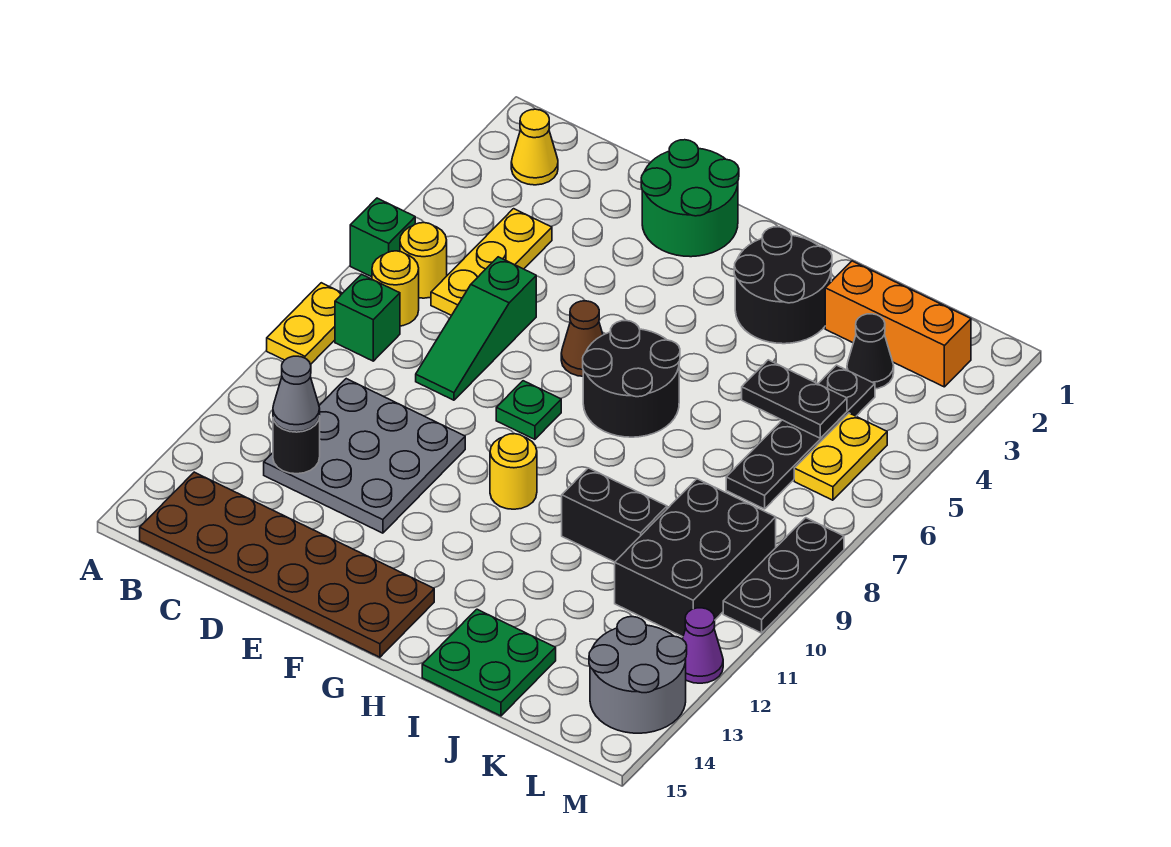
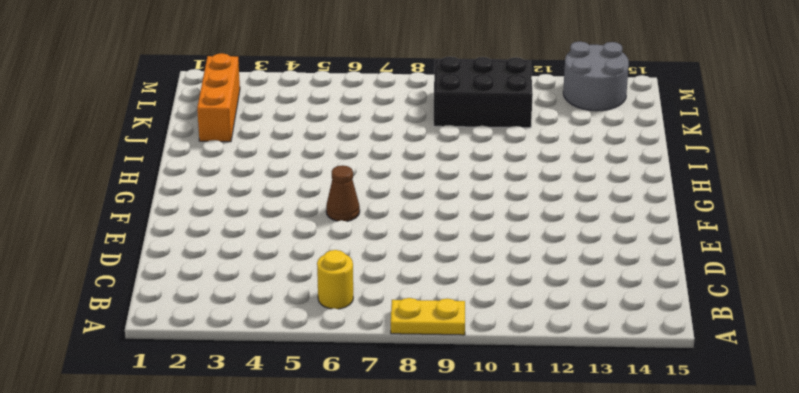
none -> green brick A6 level 1
none -> yellow cone B2 level 1
none -> yellow round brick B7 level 1

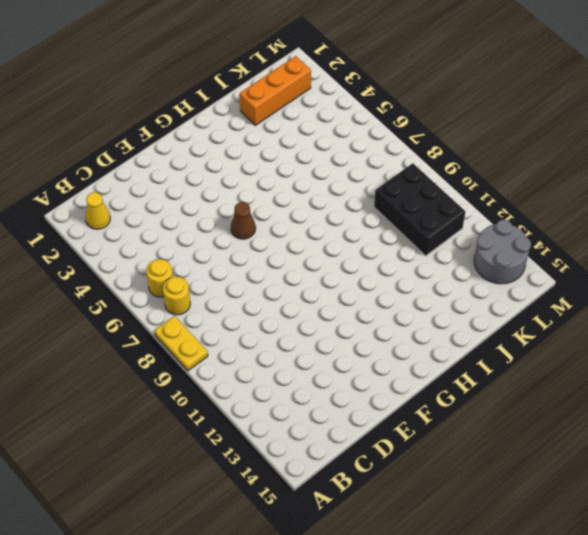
none -> green brick A6 level 1
none -> green brick B8 level 1
none -> brown plate B14:G15 level 1

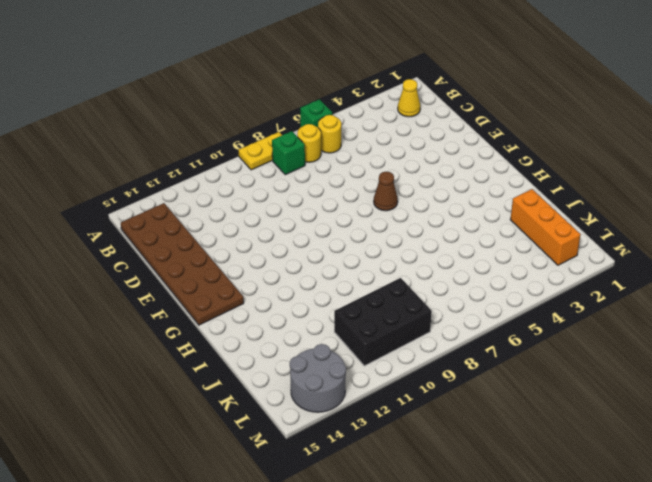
none -> yellow plate C4:C6 level 1
none -> grey plate C10:E12 level 1
none -> green slope D6:D8 level 1 top 6

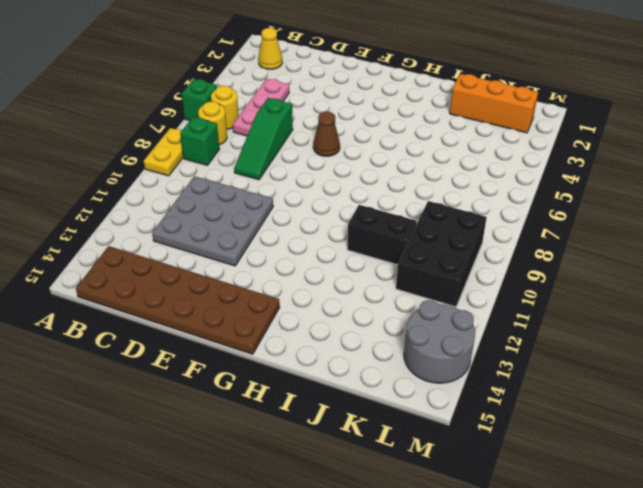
pink plate C4:C6 level 1 -> yellow plate C4:C6 level 1
none -> green round brick E1:F2 level 1
none -> green plate F8 level 1
none -> black round brick G6:H7 level 1

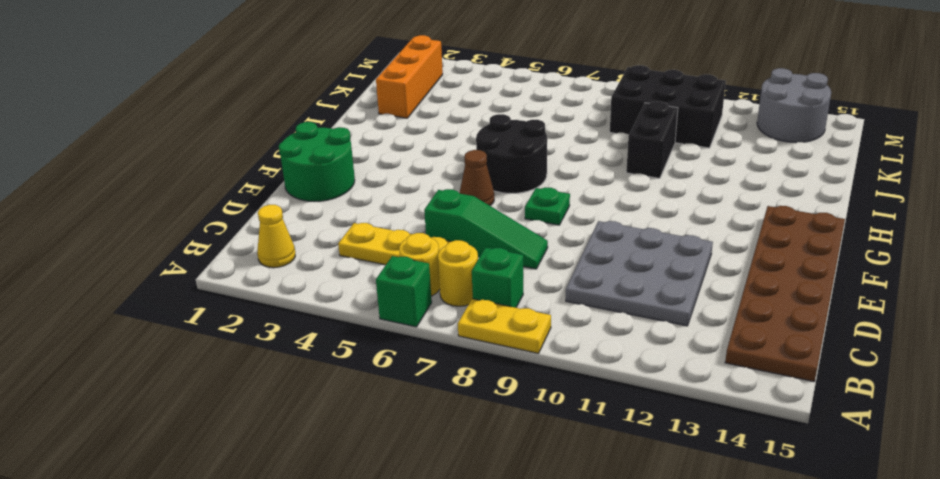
none -> yellow round brick G10 level 1
none -> black round brick H2:I3 level 1
none -> green plate I14:J15 level 1

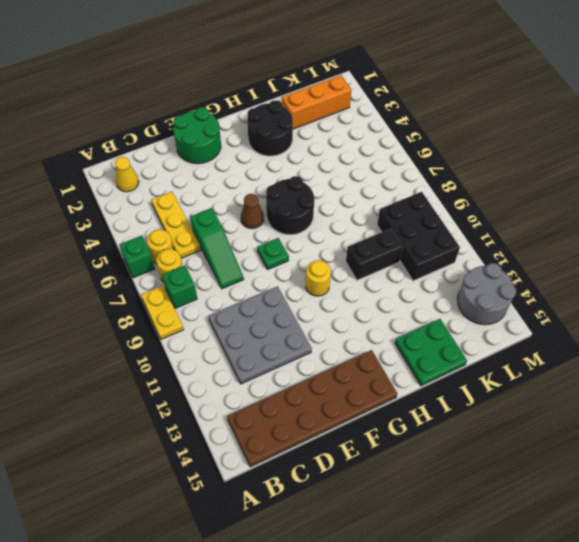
none -> black cone K3 level 1
none -> black plate K4:K7 level 1
none -> yellow plate L5:L6 level 1

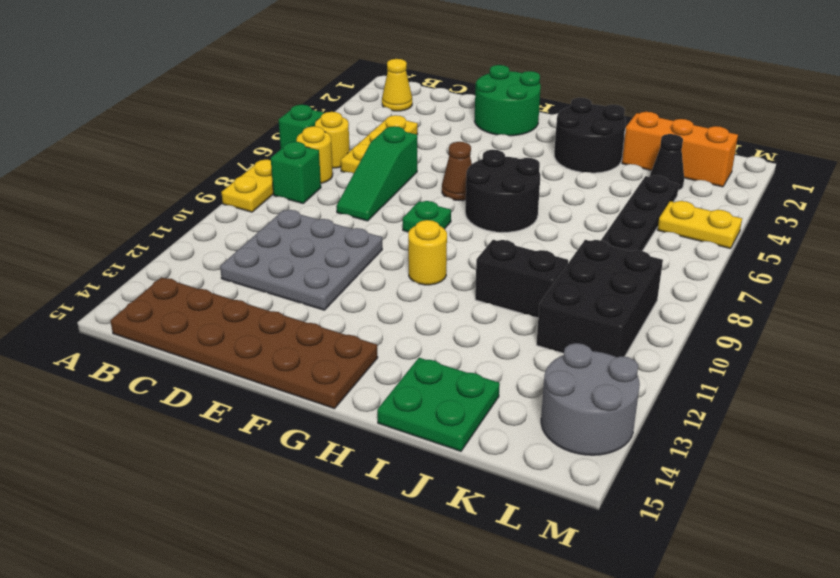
yellow plate L5:M5 level 1 -> yellow plate L5:L6 level 1
none -> black plate M8:M10 level 1
none -> purple cone M12 level 1
none -> black round brick C12 level 2

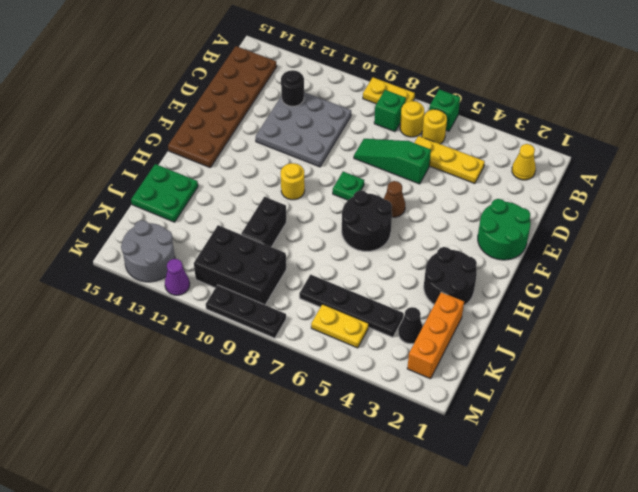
none -> black plate J5:K5 level 2
none -> grey cone C12 level 3

